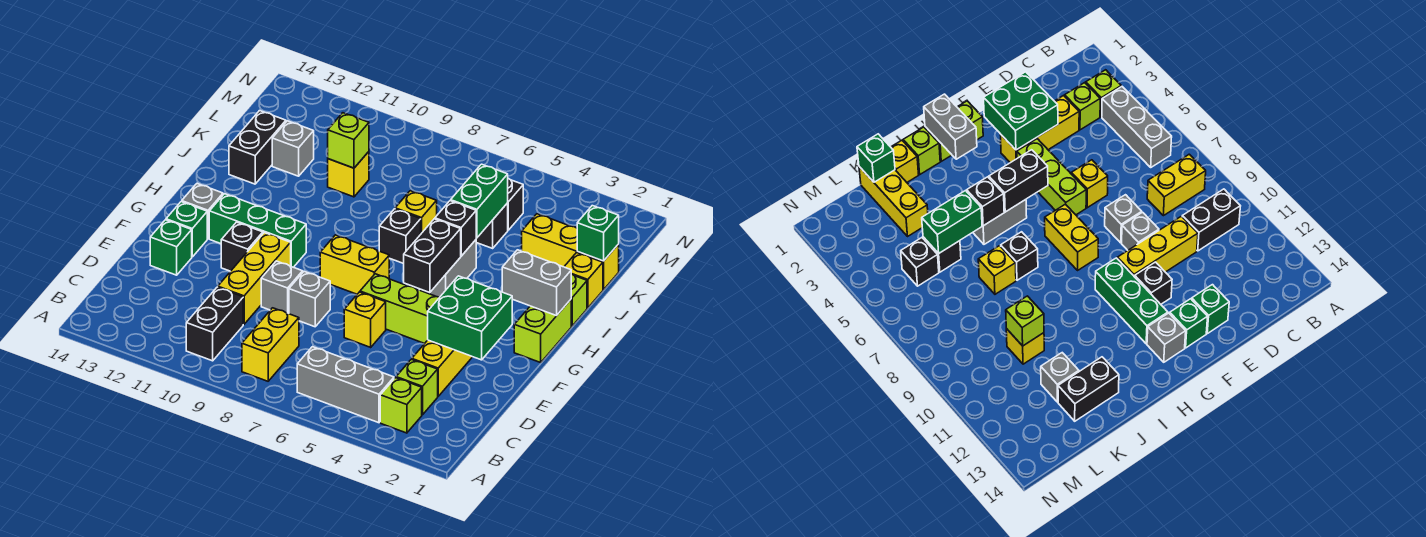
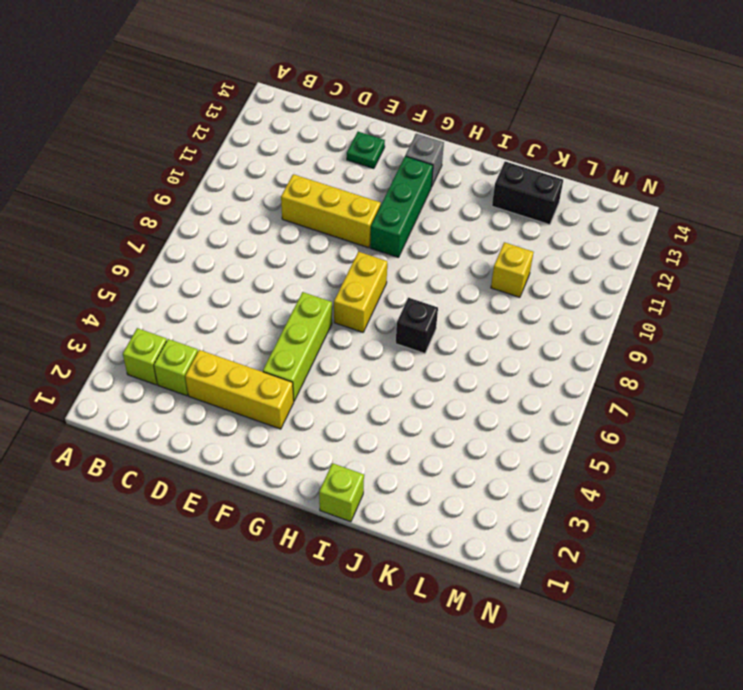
green plate E13 level 1 -> green brick E13 level 1
none -> grey brick B4:B6 level 1
none -> yellow brick B8:C8 level 1
none -> black brick B10:C10 level 1
none -> yellow brick E6 level 1

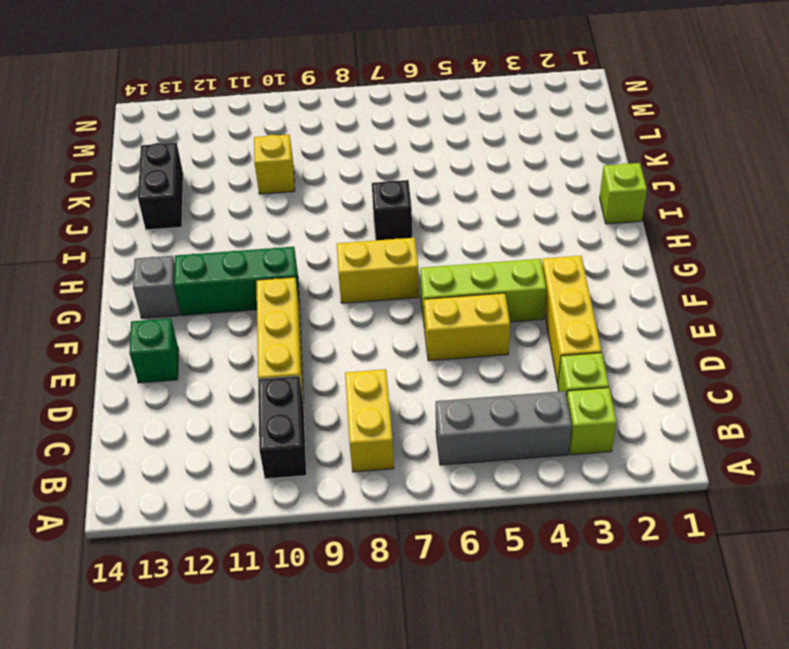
yellow brick E5:E6 level 1 -> yellow brick E6 level 1
none -> grey brick E8 level 1
none -> grey brick E9 level 1
none -> black brick F11 level 1
none -> green brick F13 level 1

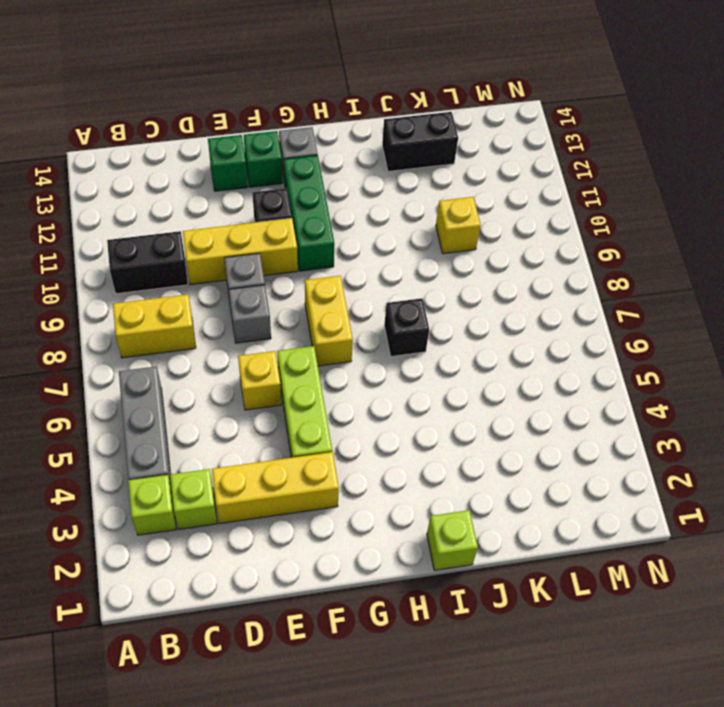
none -> lime brick G1:H1 level 1
none -> grey brick H5:I5 level 1
none -> yellow brick J1 level 1
none -> yellow brick J7 level 1

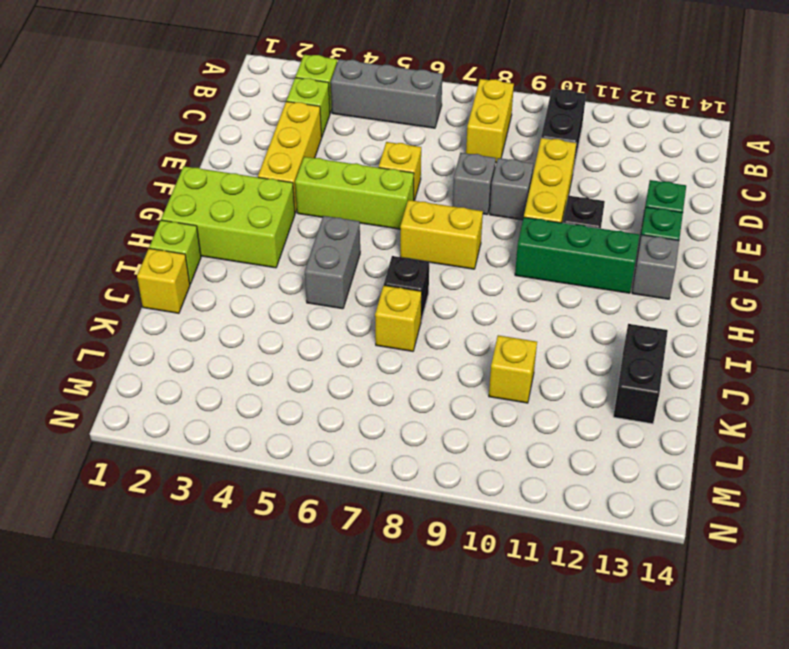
lime brick G1:H3 level 1 -> lime brick G1:H1 level 1
none -> yellow brick K1:K3 level 1
none -> black brick K5 level 1
none -> grey brick K12 level 1
none -> black brick L5 level 1

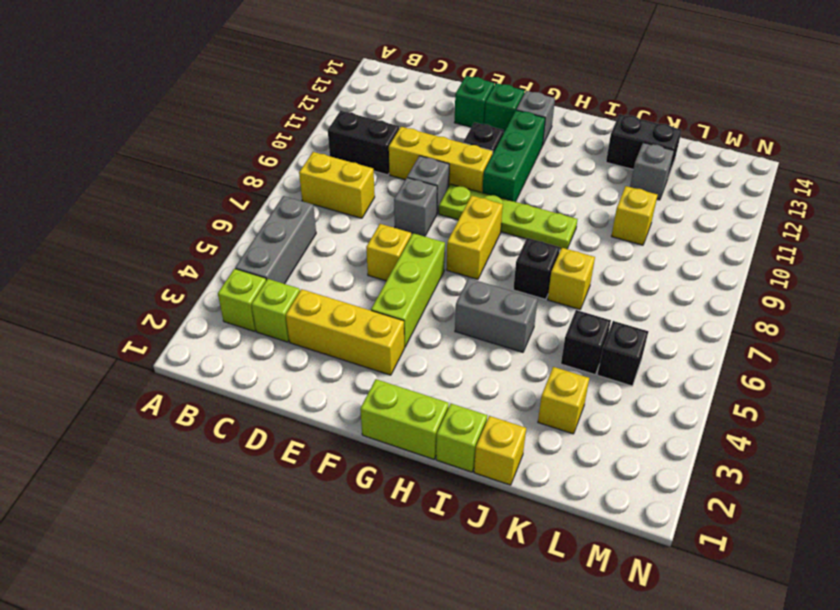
lime plate F9:I9 level 1 -> none
yellow brick K3 level 1 -> yellow brick K1:K3 level 1
none -> green brick E2:F3 level 2
none -> black brick G5:H5 level 2
none -> grey brick H1:H2 level 2
none -> black brick I5 level 2

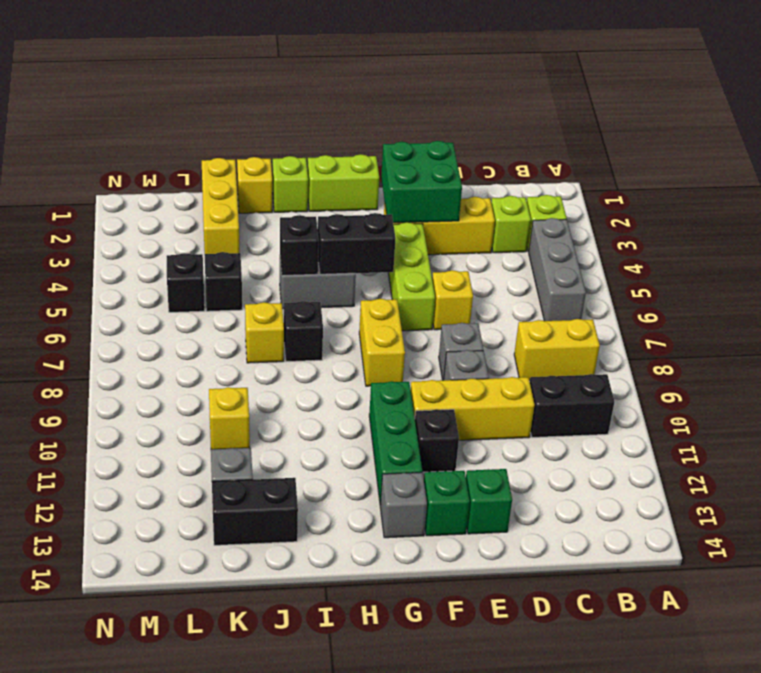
none -> grey brick H1:H2 level 2
none -> green brick J5:K5 level 2
none -> green brick K1 level 2
none -> lime brick K10 level 2

